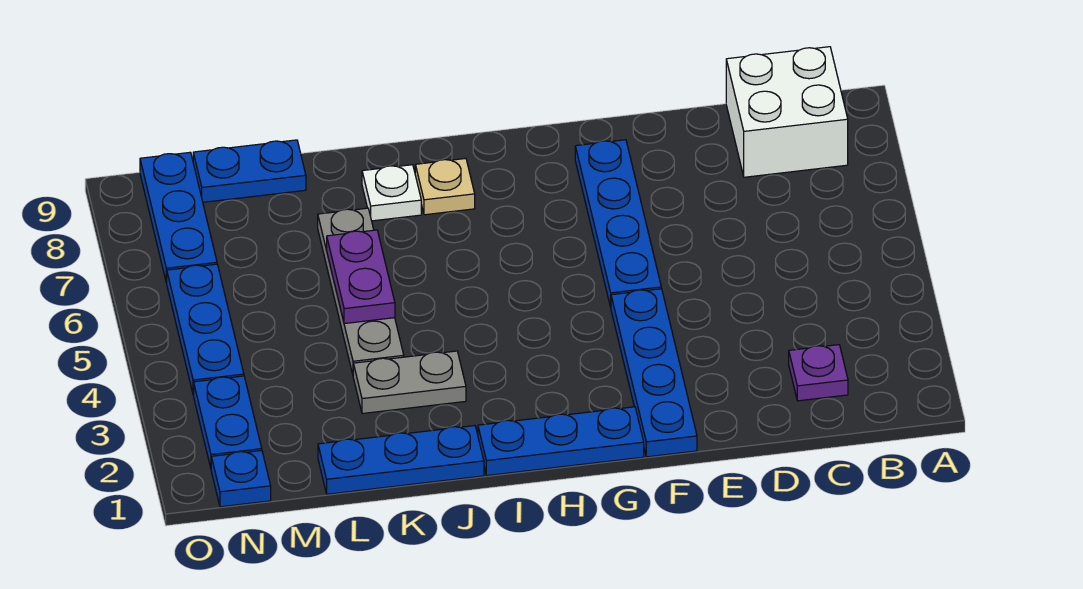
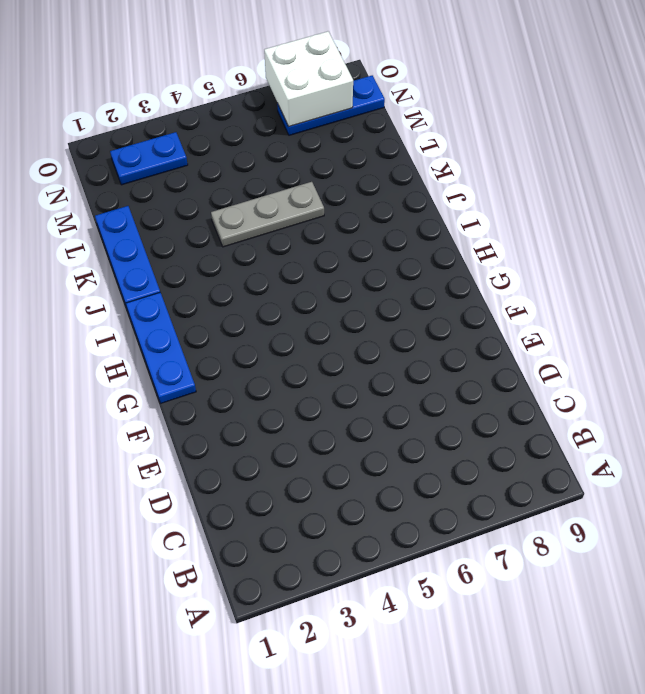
grey plate K4:K6 level 1 -> grey plate K4:K7 level 1
white brick N7:O8 level 2 -> white brick B8:C9 level 1
none -> purple plate C2 level 1
none -> blue plate F1:F4 level 1
none -> blue plate F5:F8 level 1

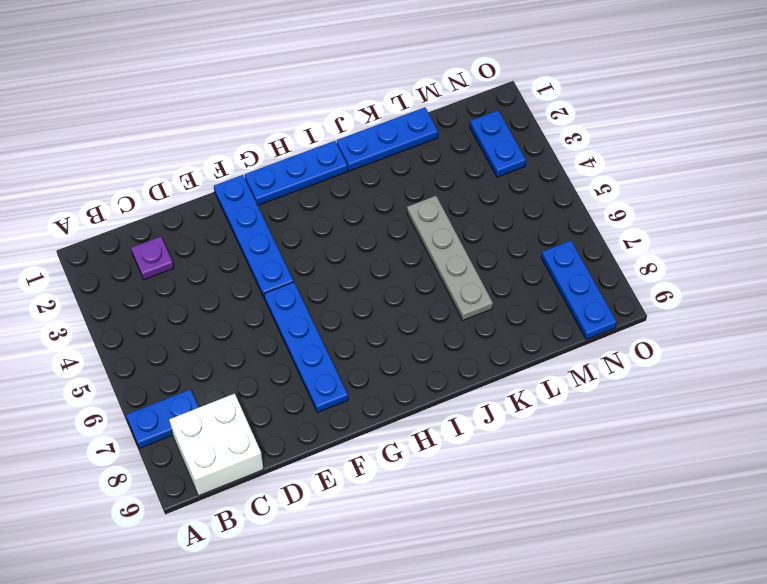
blue plate A7:B7 level 1 -> blue plate L9:M9 level 1
none -> tan plate I8 level 1
none -> grey plate J3:K3 level 1
none -> white plate J8 level 1

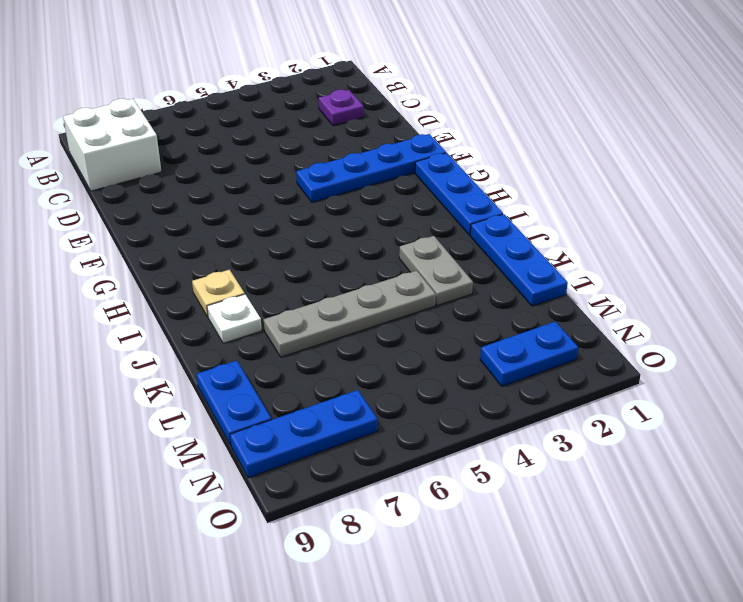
none -> blue plate F5:F8 level 1
none -> blue plate N1 level 1
none -> blue plate N4:N6 level 1

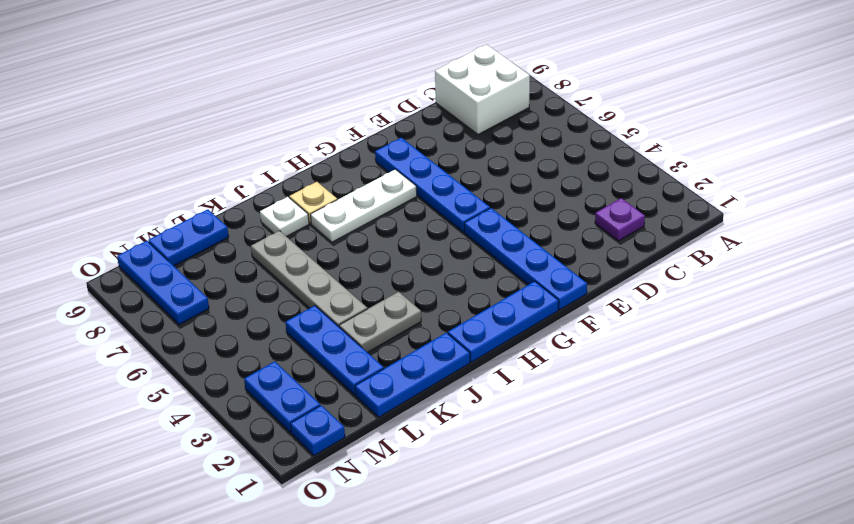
white plate G7:I7 level 1 -> none
blue plate L2:L4 level 1 -> blue plate N4:N6 level 1
none -> purple plate K5:K6 level 2

